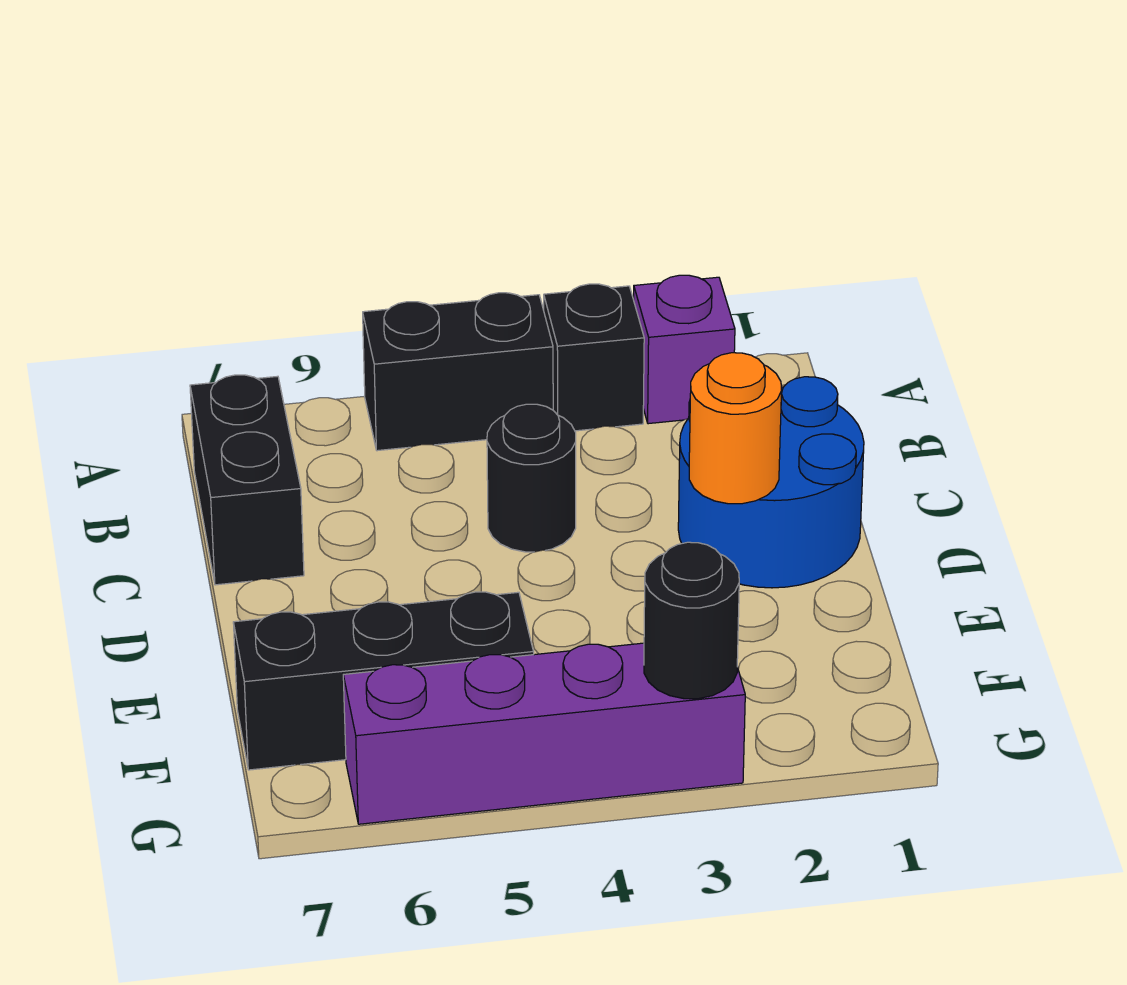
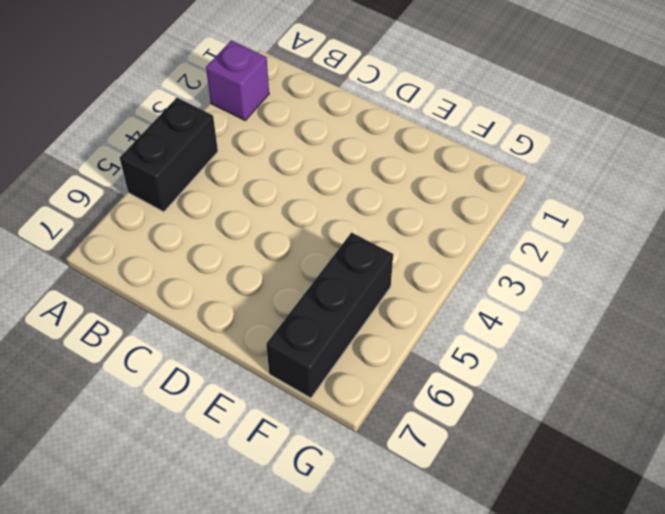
none -> black brick A3 level 1
none -> black brick B7:C7 level 1

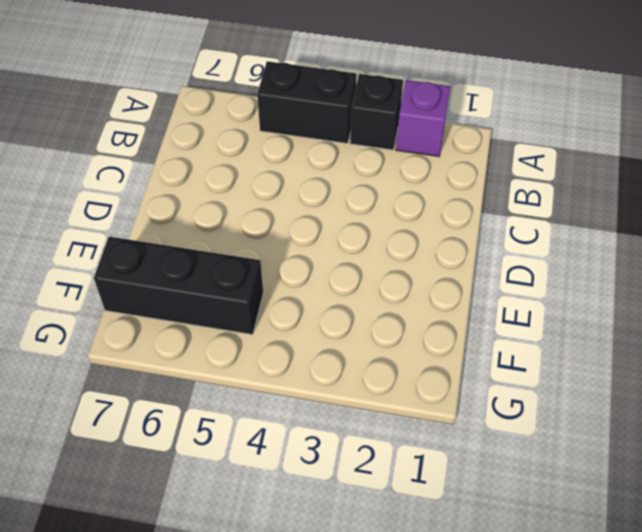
none -> black brick B7:C7 level 1
none -> blue round brick C1:D2 level 1

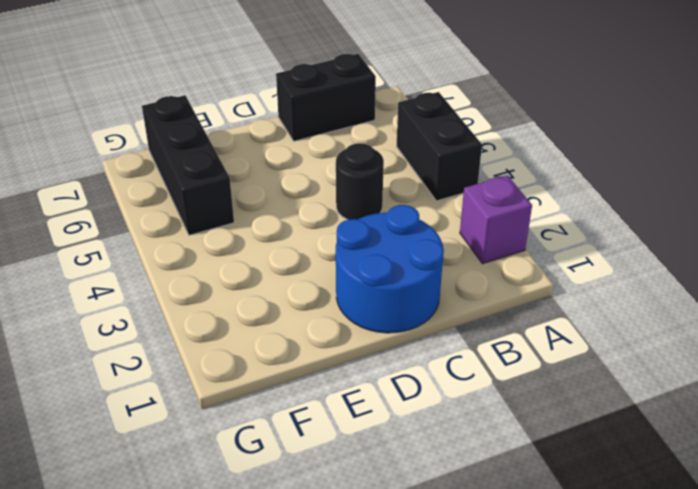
none -> black brick A3 level 1
none -> purple brick G3:G6 level 1

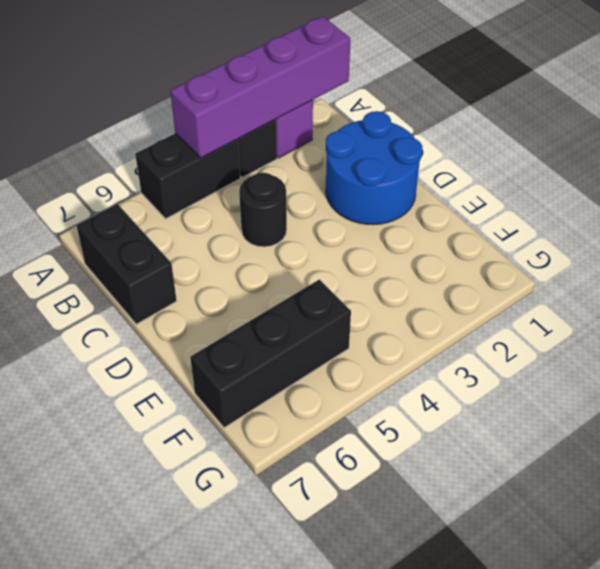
purple brick A1:A4 level 2 -> purple brick G3:G6 level 1
none -> orange round brick D2 level 2
none -> black round brick G3 level 2

